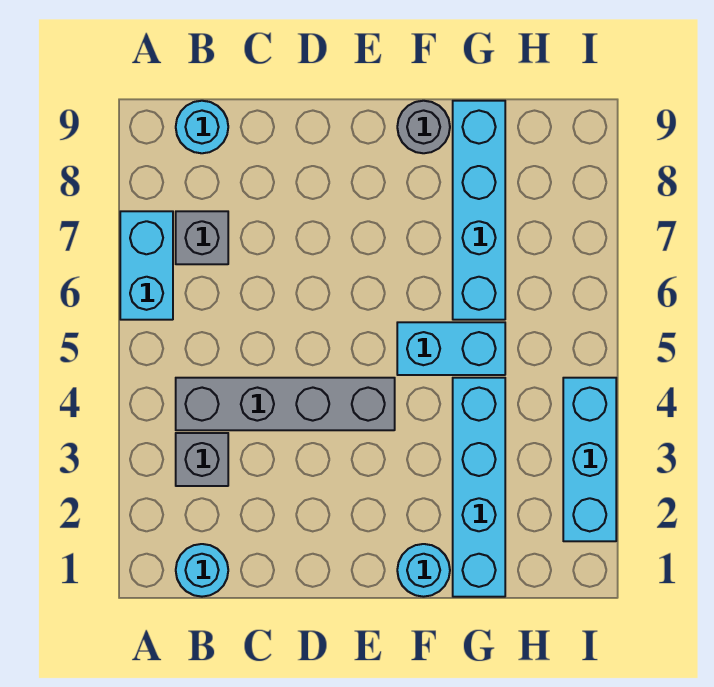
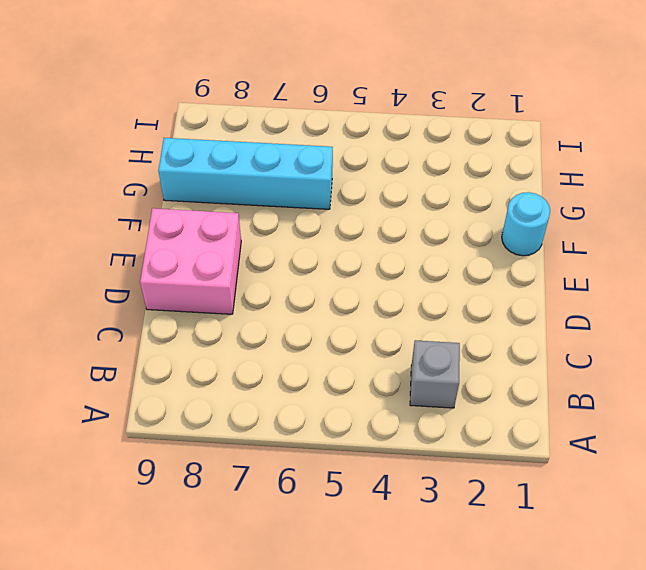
pink brick D8:E9 level 1 -> none
none -> cyan brick A6:A7 level 1
none -> cyan round brick B1 level 1
none -> grey brick B4:E4 level 1

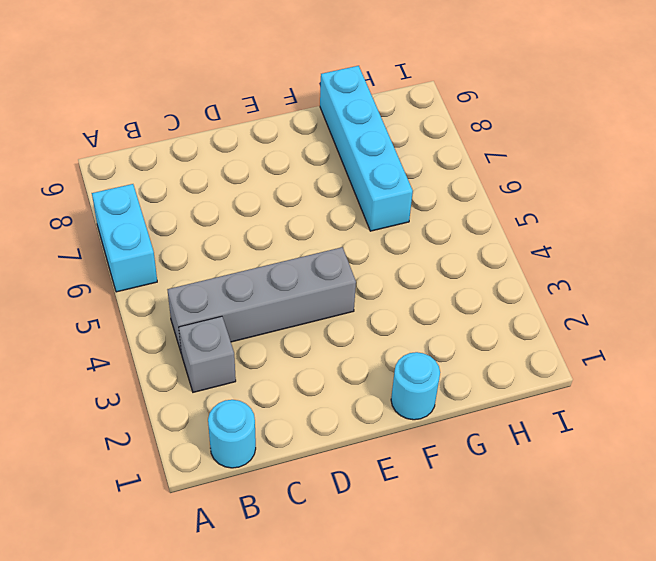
none -> grey brick B7 level 1
none -> cyan round brick B9 level 1
none -> cyan brick F5:G5 level 1

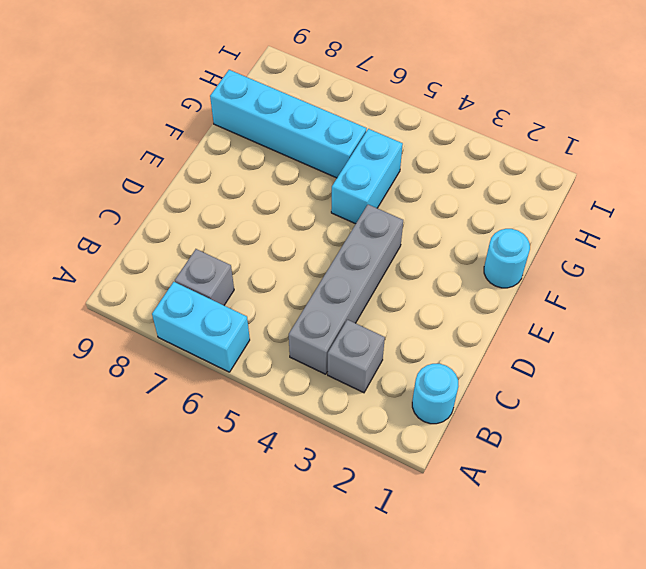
none -> cyan round brick B9 level 1
none -> grey round brick F9 level 1
none -> cyan brick G1:G4 level 1

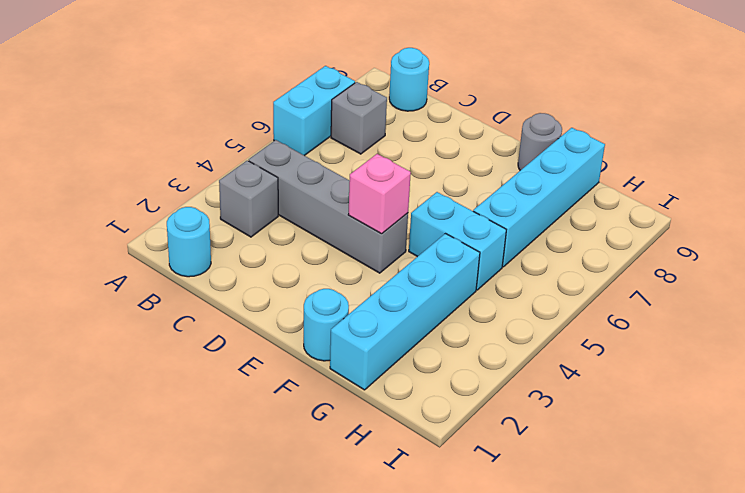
pink brick E4 level 2 -> none
none -> cyan brick I2:I4 level 1

